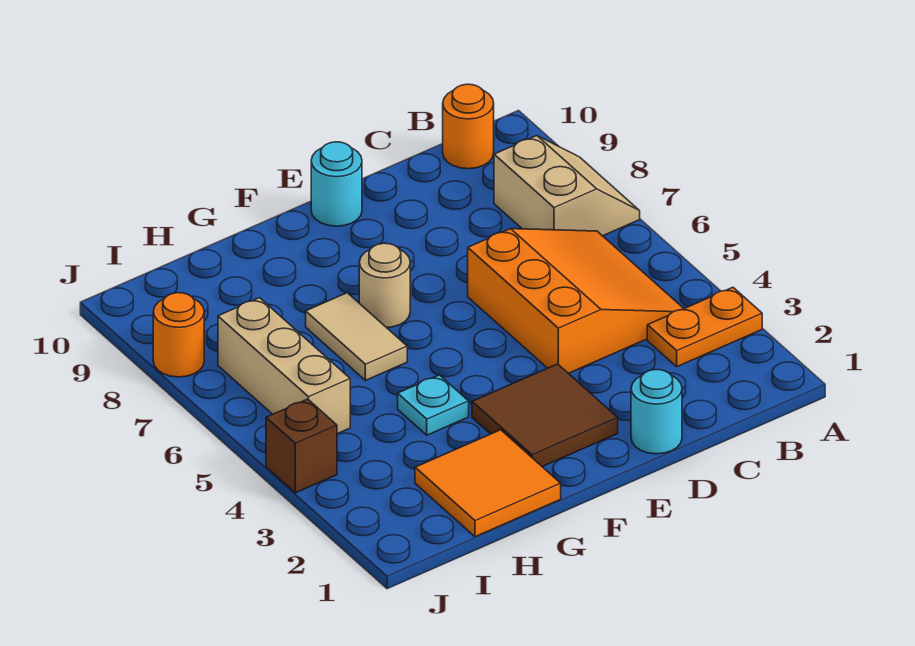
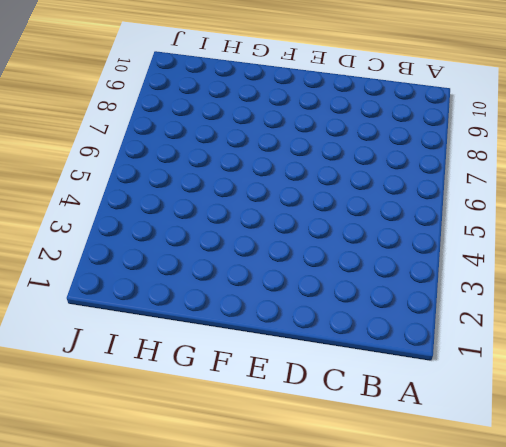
none -> orange plate A3:B3 level 1
none -> tan slope A7:B8 level 1 top B
none -> orange slope B4:D6 level 1 top D

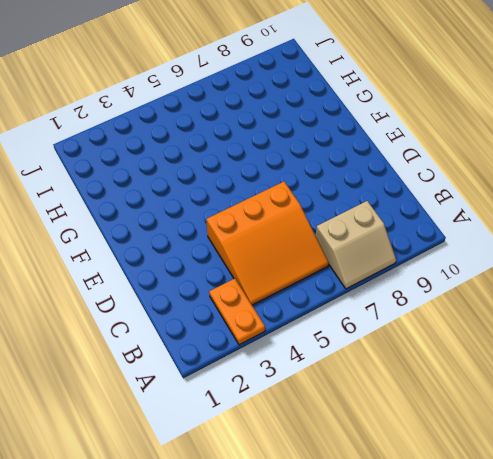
none -> orange round brick B10 level 1
none -> cyan round brick D1 level 1
none -> brown tile E2:F3 level 1

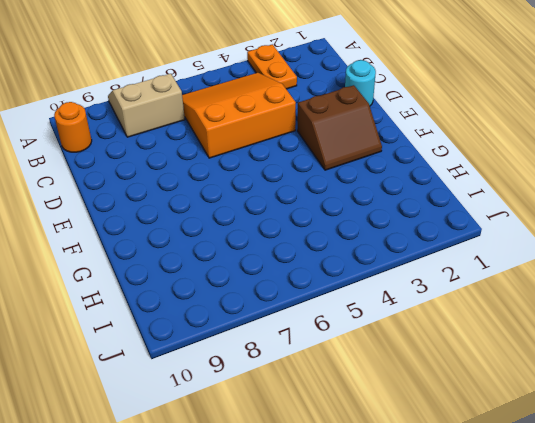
brown slope E2:F3 level 1 top E -> brown tile E2:F3 level 1
none -> cyan round brick E10 level 1
none -> tan round brick F7 level 1
none -> orange tile G1:H2 level 1

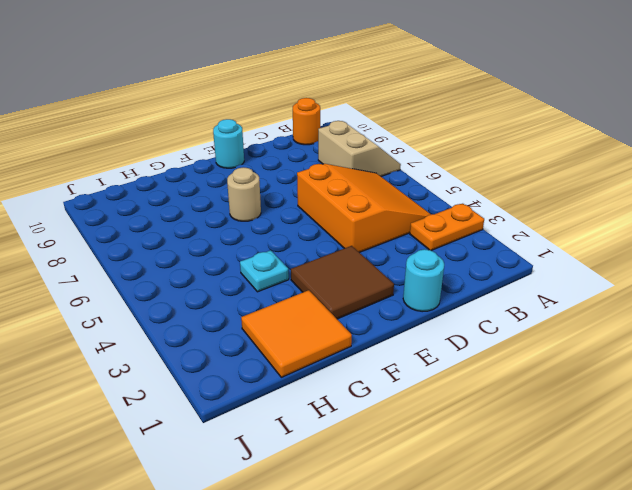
none -> tan tile G6:G7 level 1
none -> tan brick I5:I7 level 1
none -> brown brick J4 level 1

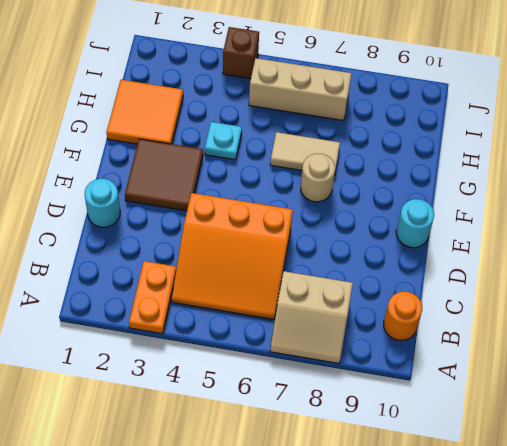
none -> orange round brick J8 level 1

